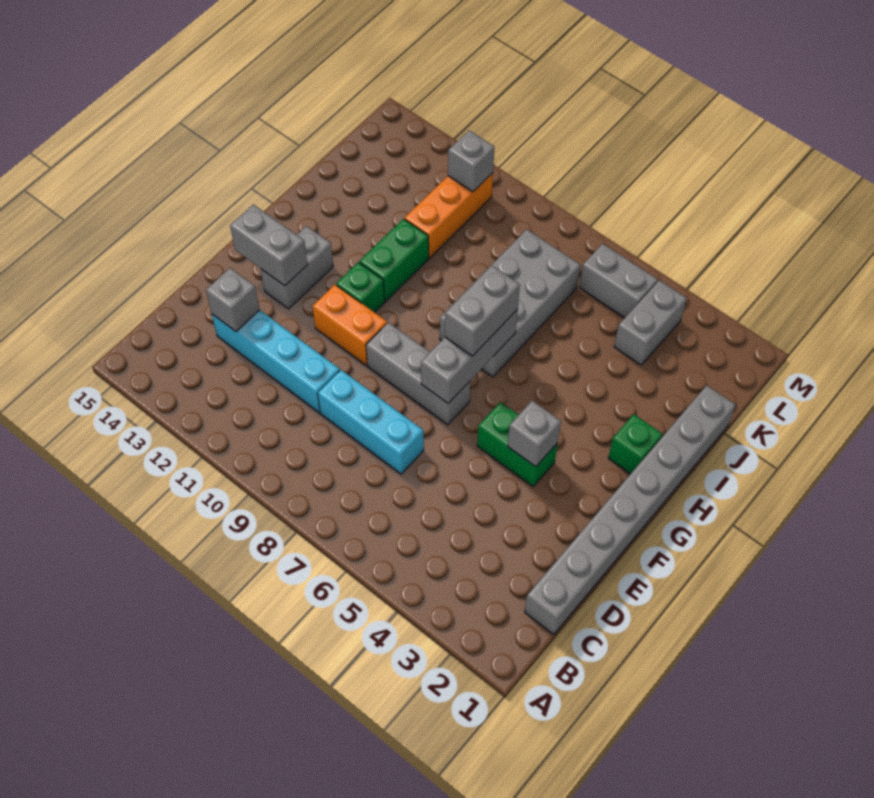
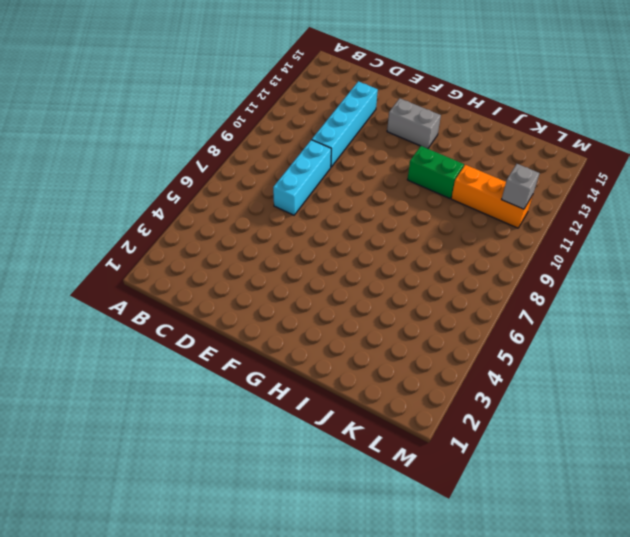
none -> grey brick C1:J1 level 1
none -> green brick F4:F5 level 1
none -> grey brick F7:F9 level 1

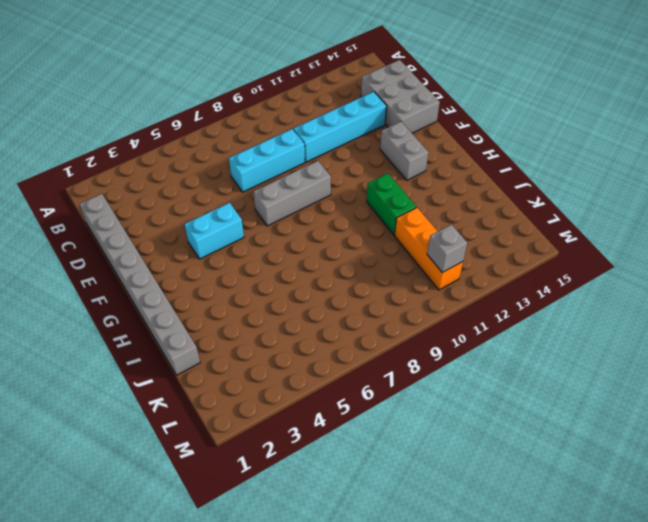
grey brick C14:E15 level 1 -> none
cyan brick F4:F5 level 1 -> green brick F4:F5 level 1
none -> orange brick F10:F11 level 1
none -> green brick G11 level 1
none -> green brick H2 level 1

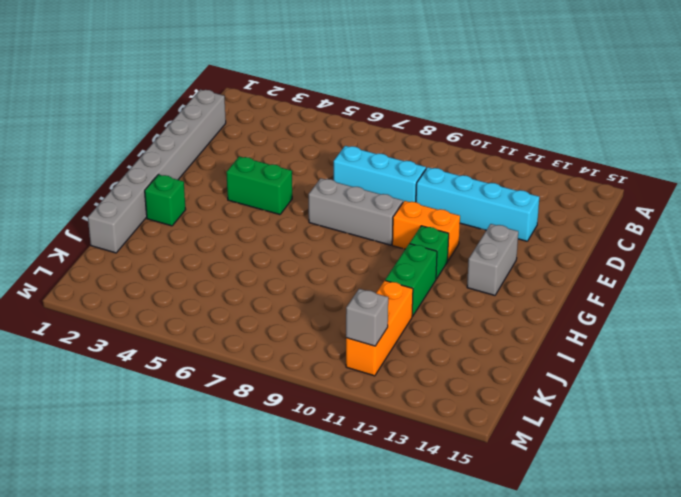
none -> grey brick H7:K8 level 1
none -> grey brick K4:L4 level 1
none -> grey brick L5:L6 level 1

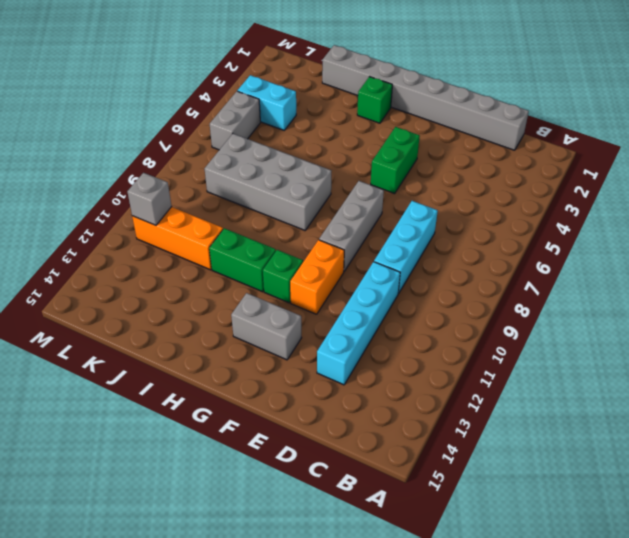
cyan brick K4:L4 level 1 -> grey brick K4:L4 level 1
none -> grey brick D13 level 2
none -> grey brick F4 level 2
none -> grey brick F7:H7 level 2

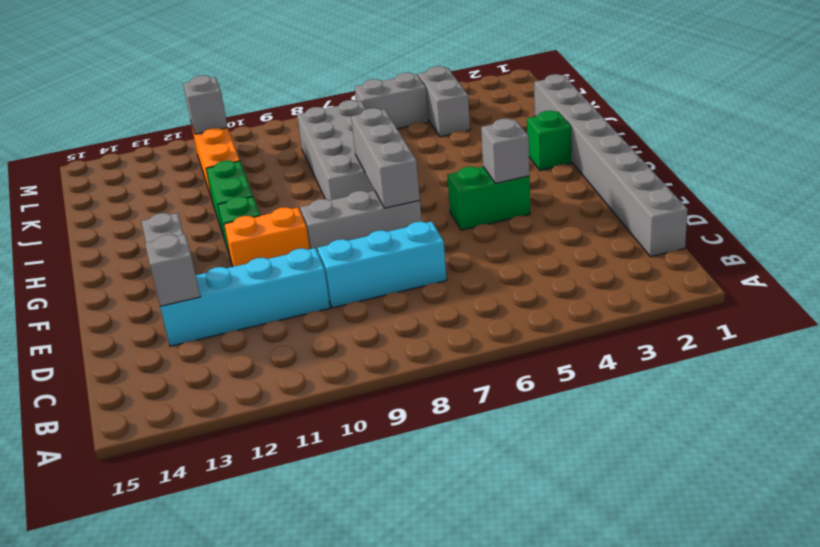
none -> grey brick F13:F14 level 2
none -> grey brick G7:H7 level 3

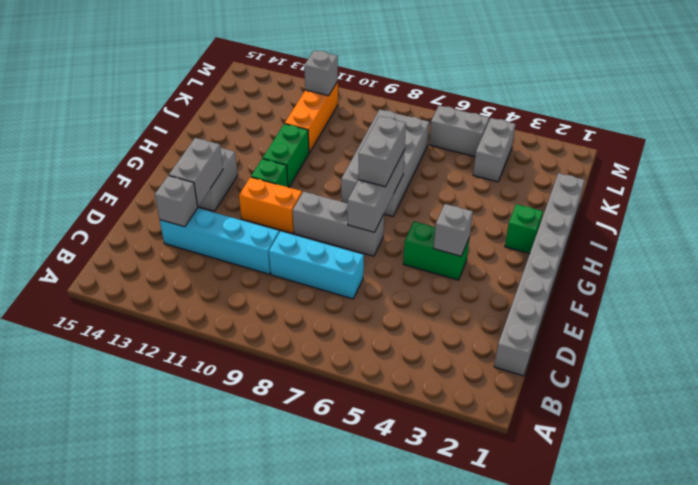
grey brick E13:F13 level 2 -> grey brick F13:F14 level 2

